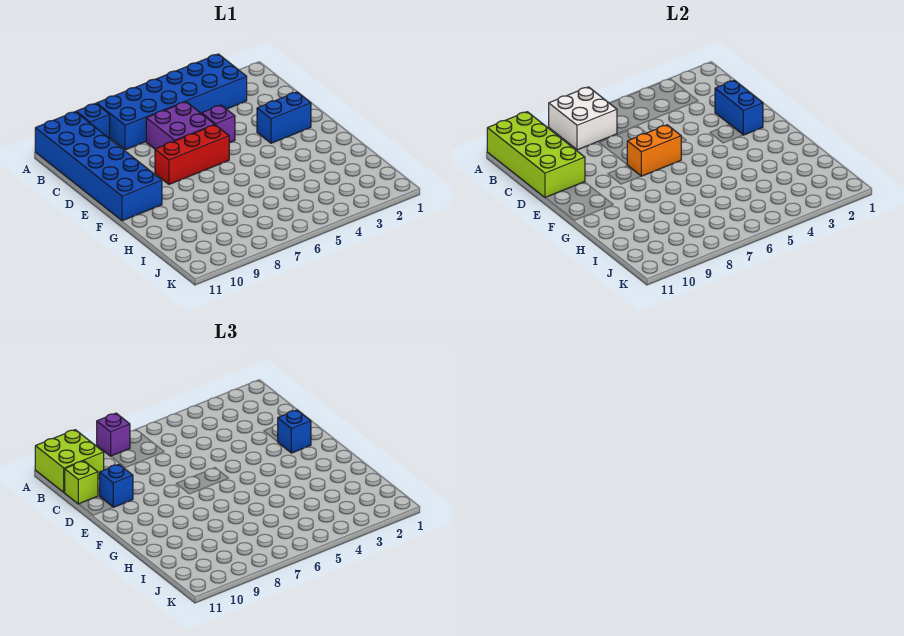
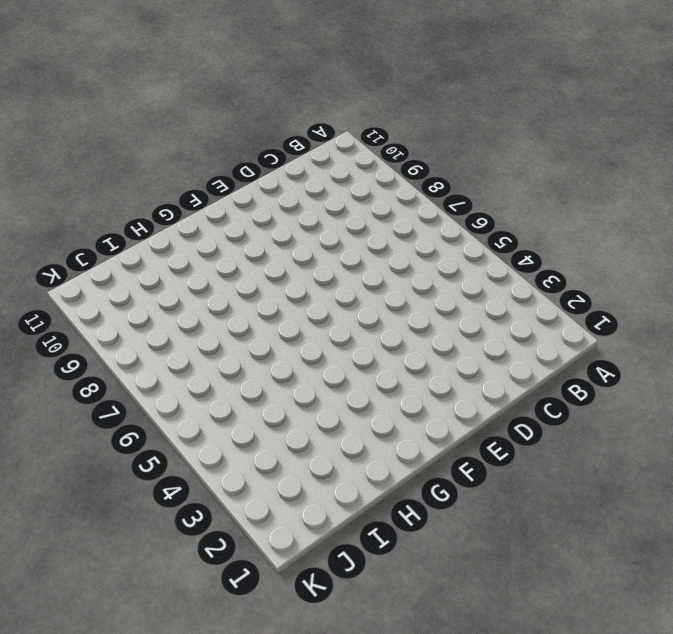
none -> blue brick A3:B8 level 1
none -> blue brick A9 level 1
none -> blue brick A10:F11 level 1

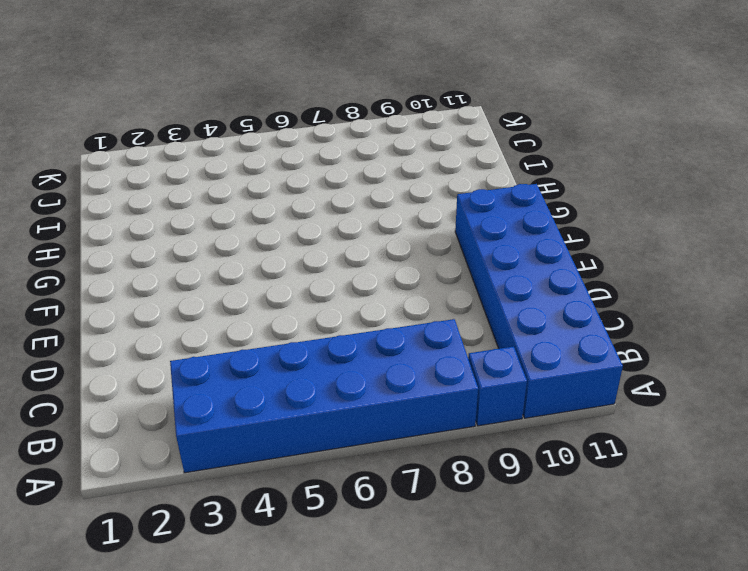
none -> purple brick C6:D7 level 1
none -> purple brick D5 level 1
none -> blue brick E2:E3 level 1

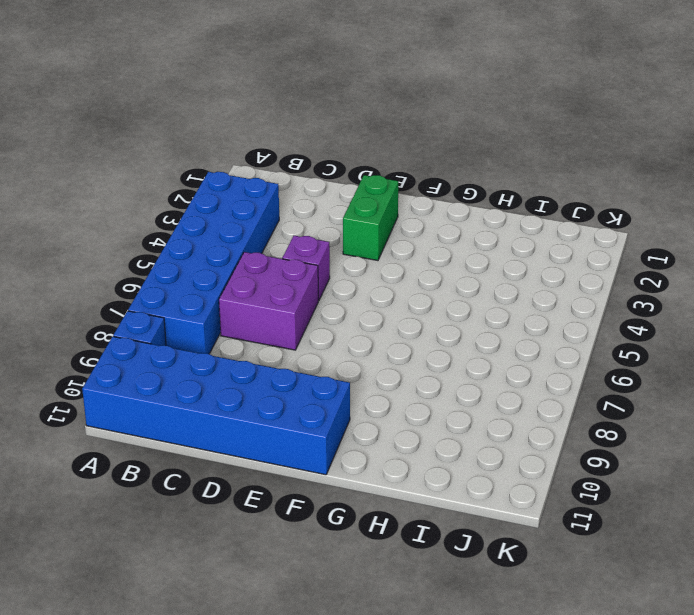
green brick E2:E3 level 1 -> blue brick E2:E3 level 1
none -> red brick E6:E8 level 1
none -> white brick A7:B8 level 2
none -> lime brick A10:D11 level 2

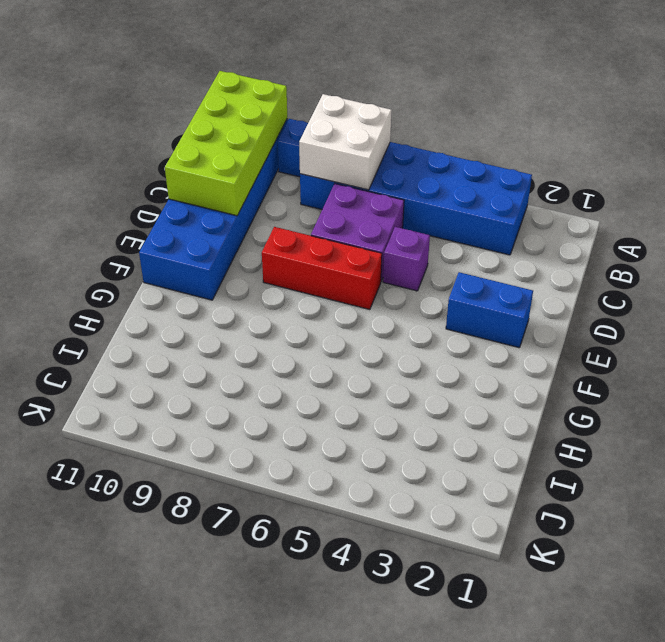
none -> blue brick D2:E2 level 2
none -> orange brick E6:E7 level 2
none -> purple brick A8 level 3

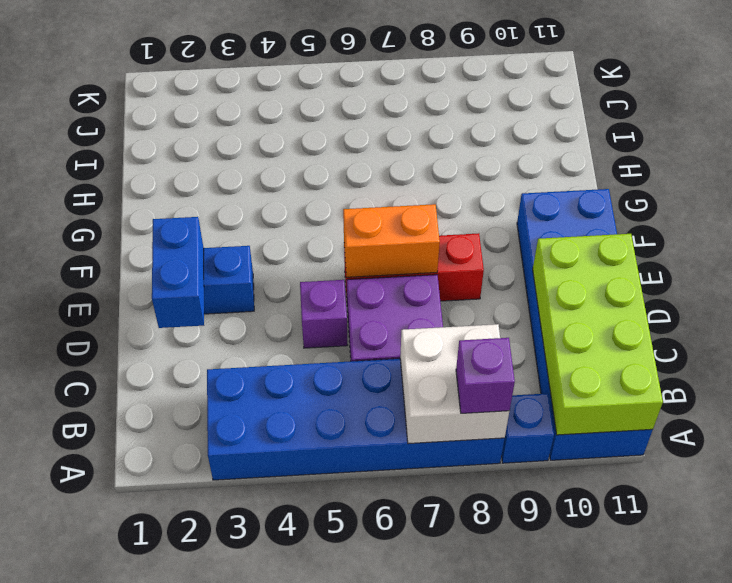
none -> lime brick A10:B11 level 3
none -> lime brick C11 level 3
none -> blue brick D10 level 3

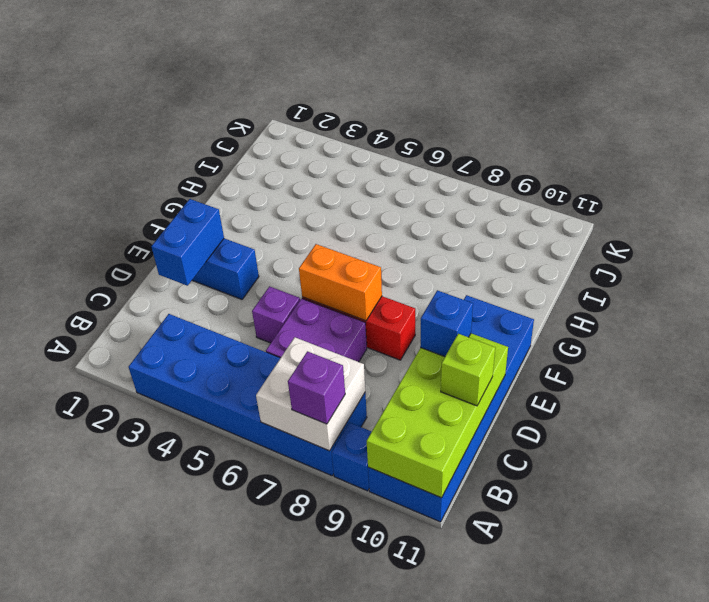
none -> lime brick A10:B11 level 3
none -> blue brick E2 level 3

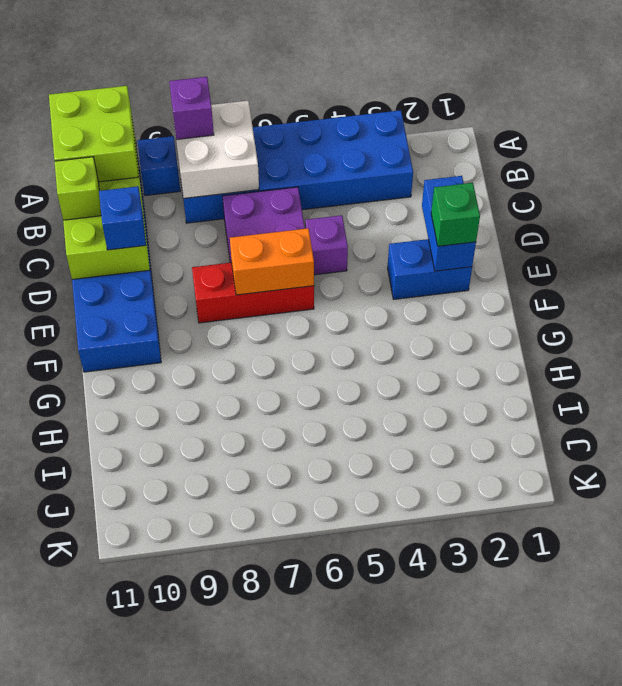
green brick E2 level 3 -> blue brick E2 level 3

